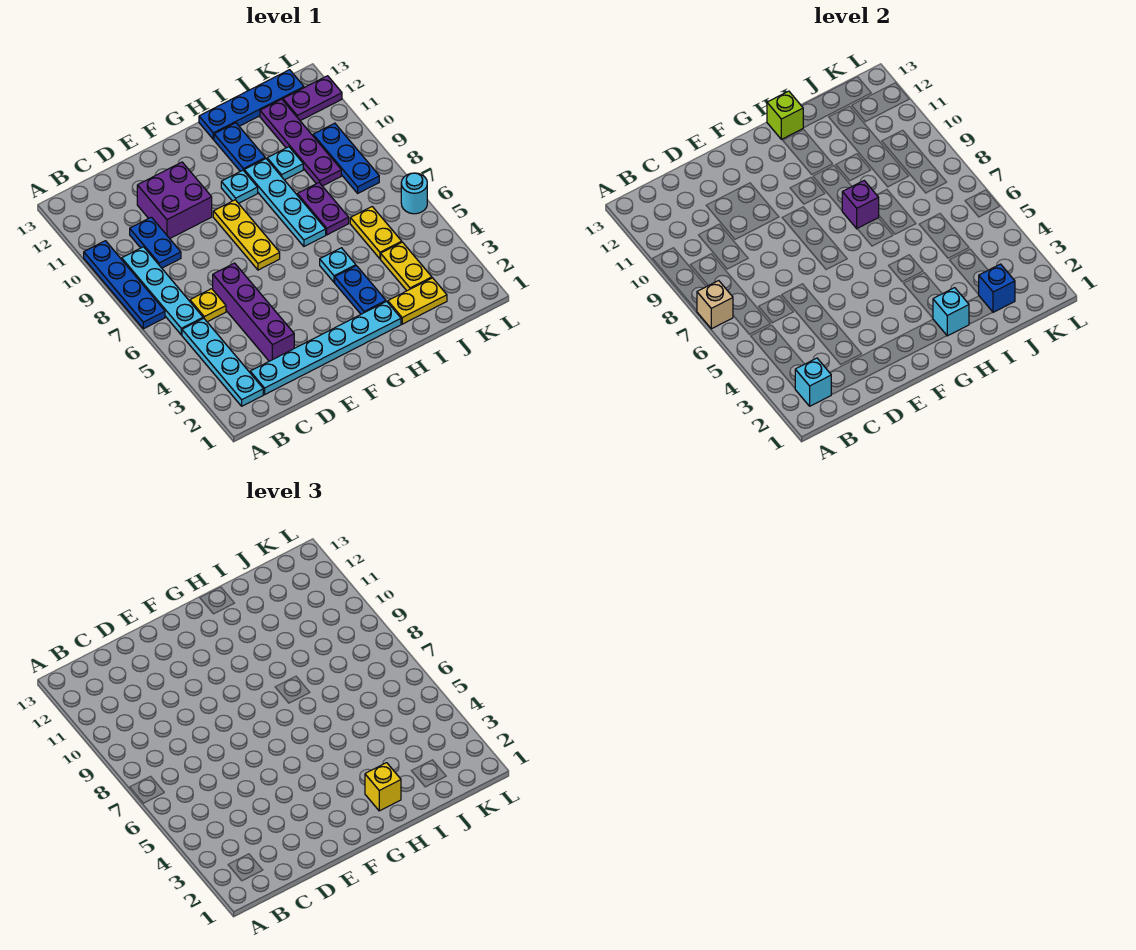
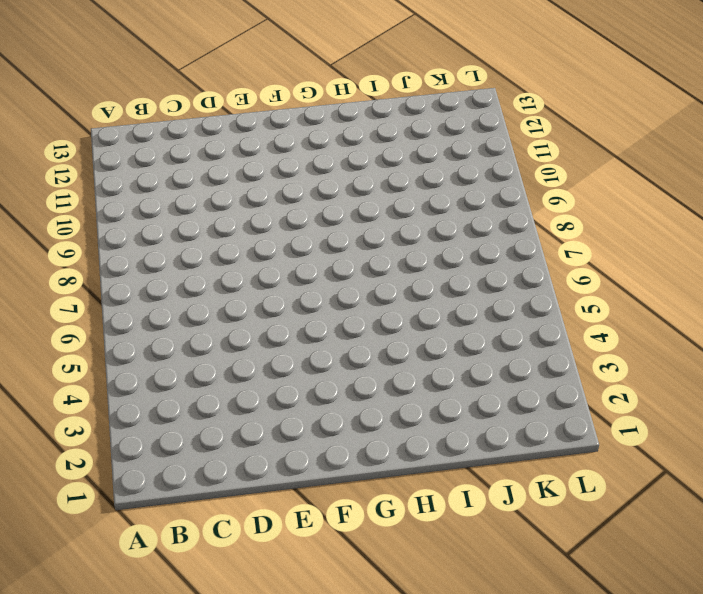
none -> blue plate A7:A10 level 1
none -> cyan plate B2:B5 level 1
none -> cyan plate B6:B9 level 1
none -> cyan plate C2:H2 level 1

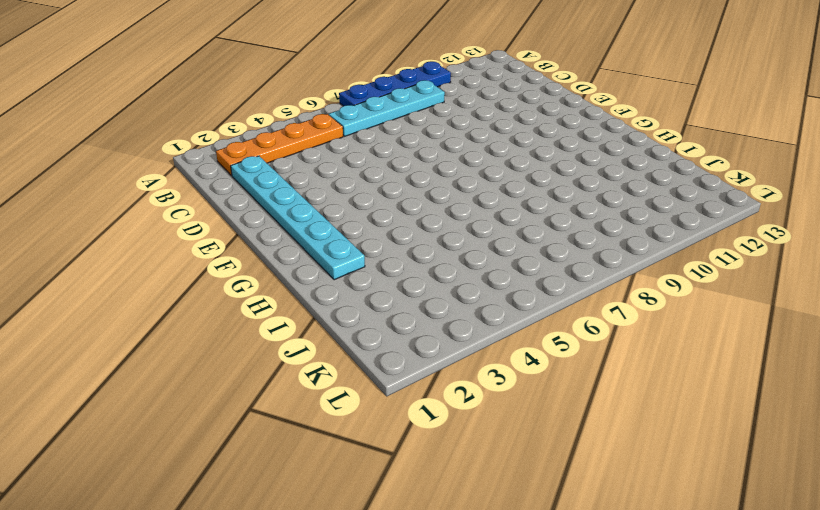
orange plate B2:B5 level 1 -> cyan plate B2:B5 level 1
none -> yellow plate C6 level 1
none -> blue plate C9:C10 level 1
none -> purple brick D3:D6 level 1
none -> purple brick D10:E11 level 1

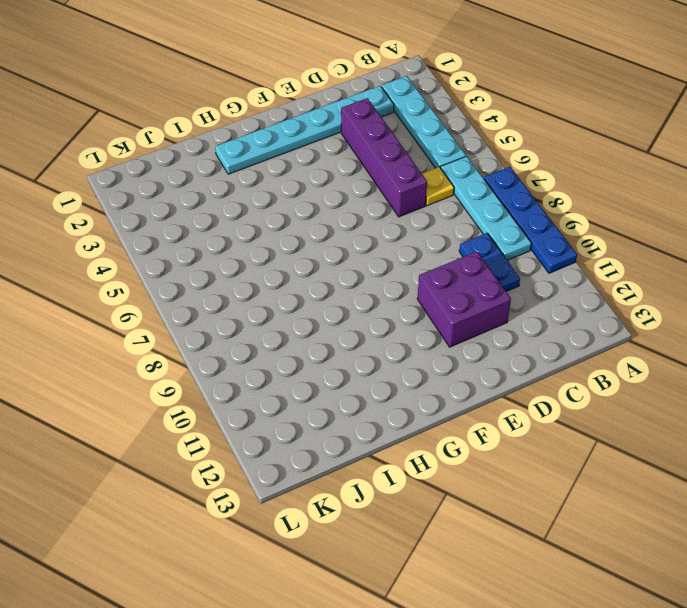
none -> yellow plate F7:F9 level 1
none -> cyan plate G10 level 1
none -> blue plate H3:H4 level 1
none -> cyan plate H5 level 1

